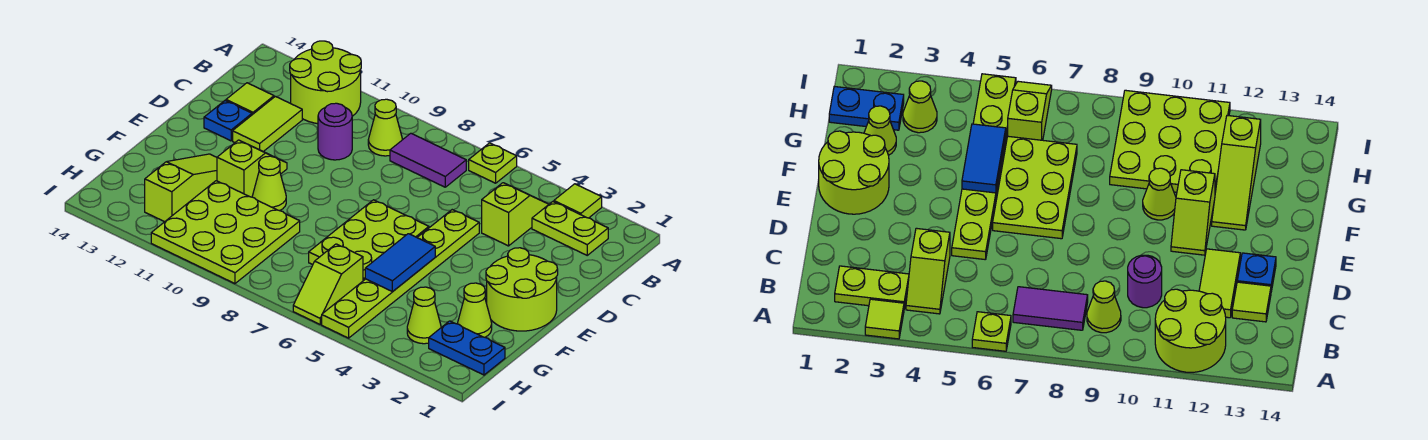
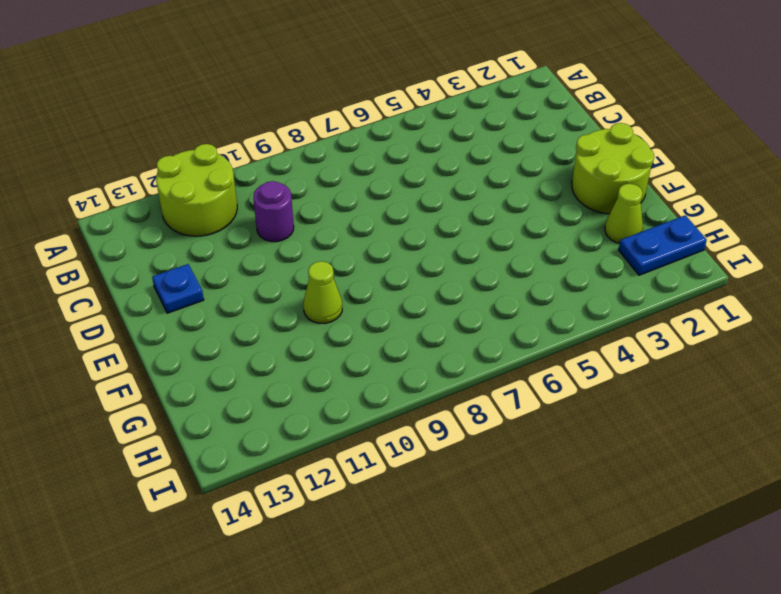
none -> lime tile A3 level 1
none -> lime plate A6 level 1
none -> lime plate B2:B3 level 1

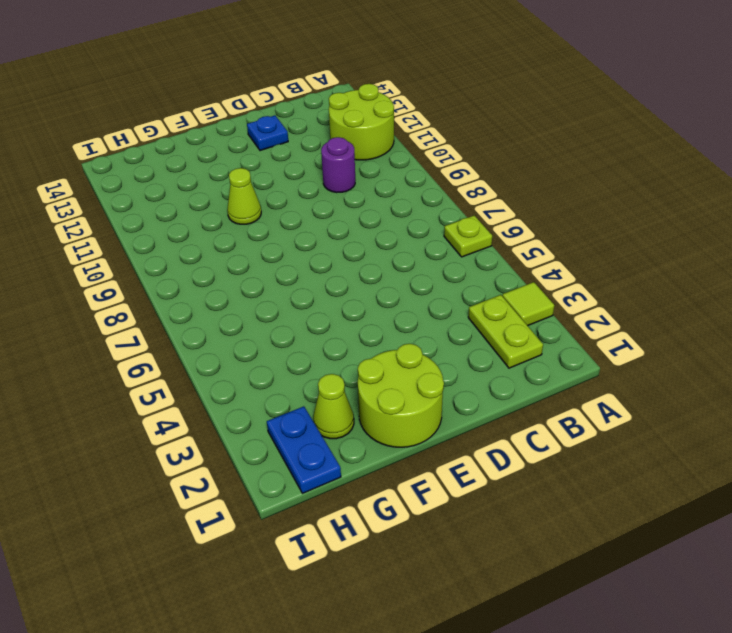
none -> lime slope B4:C4 level 1 top C
none -> purple tile B7:B8 level 1
none -> lime cone B9 level 1

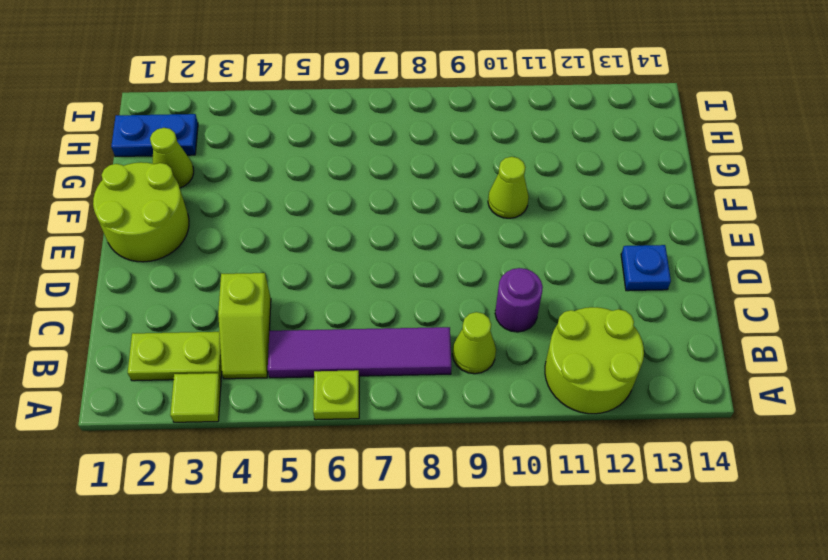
purple tile B5:B8 level 1 -> purple tile B7:B8 level 1
none -> lime tile C12:D12 level 1
none -> lime tile C13 level 1
none -> lime plate D5:I5 level 1

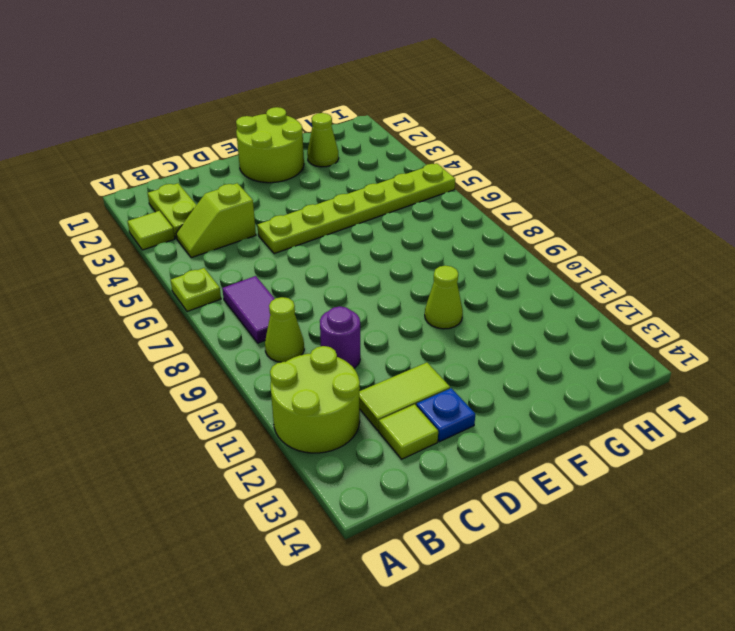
none -> lime plate E6:G7 level 1
none -> lime slope E11:F11 level 1 top F
none -> lime slope F12:H12 level 1 top H

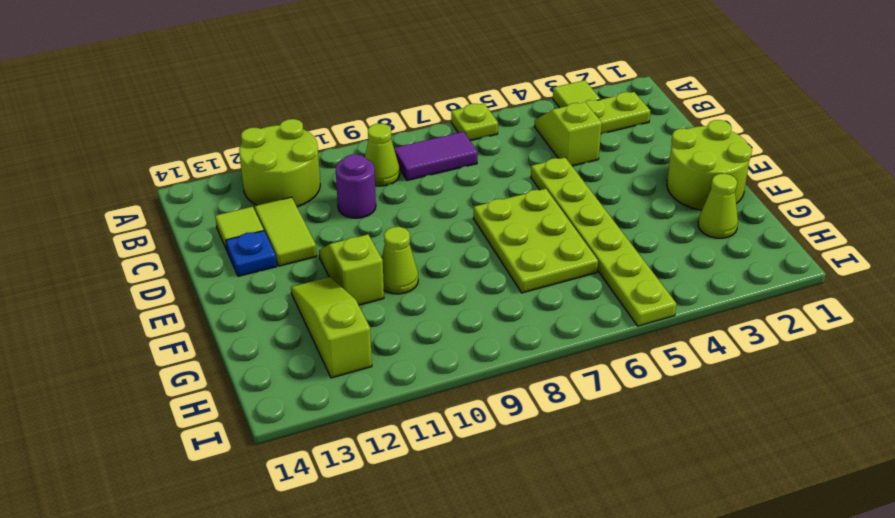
none -> lime plate G9:I11 level 1
none -> blue plate H1:H2 level 1
none -> lime cone H3 level 1

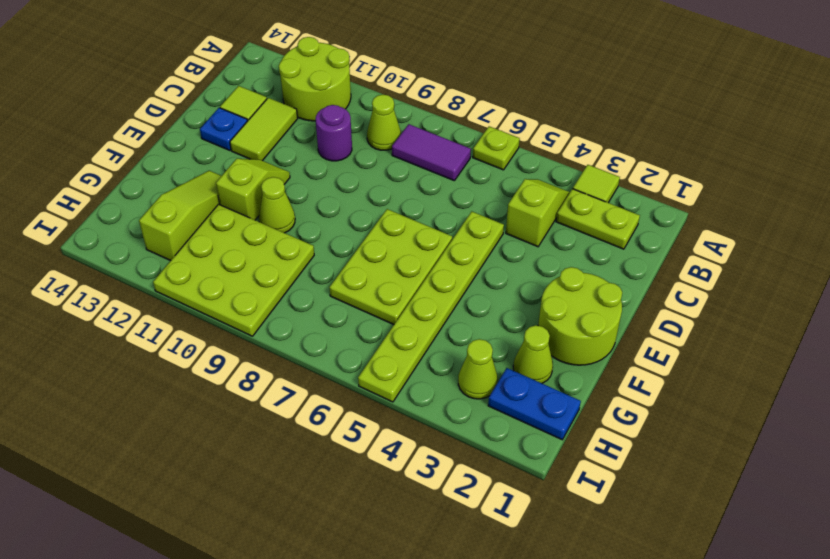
none -> lime slope H6:I6 level 1 top H
none -> blue tile F5:G5 level 2

